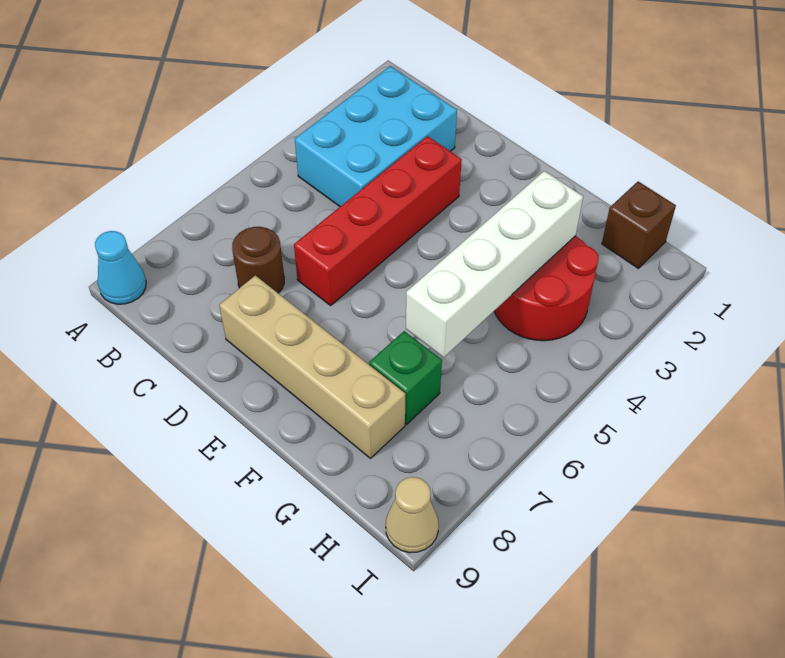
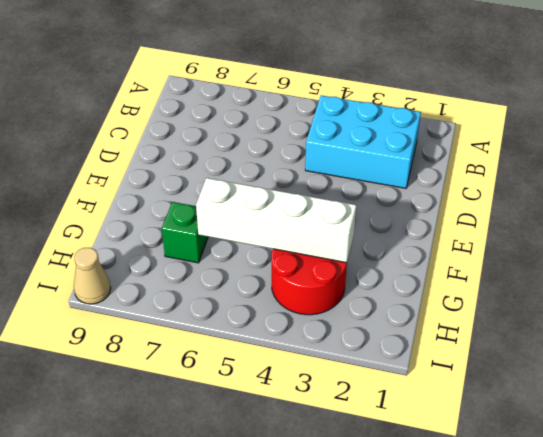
none -> cyan cone A9 level 1
none -> brown round brick C7 level 1

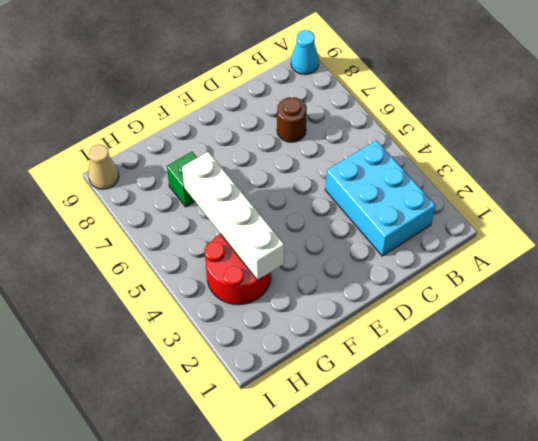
none -> red brick D3:D6 level 1
none -> tan brick D8:G8 level 1

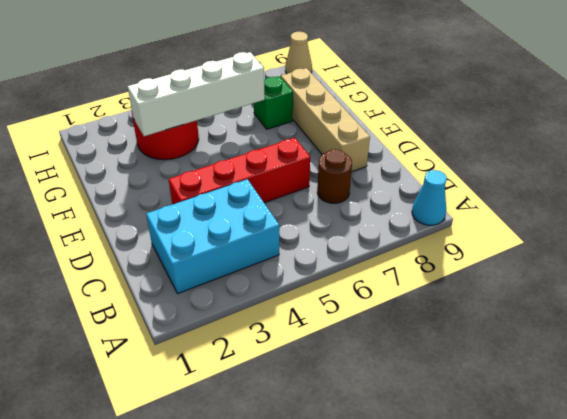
none -> brown brick H1 level 1

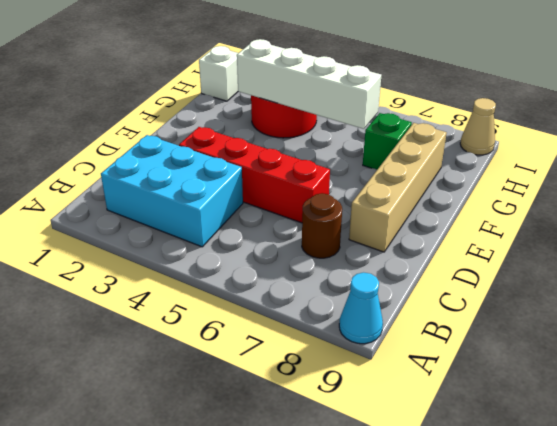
white brick H1 level 1 -> brown brick H1 level 1

